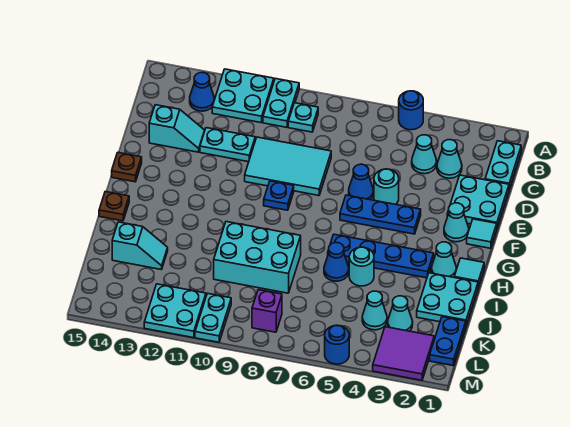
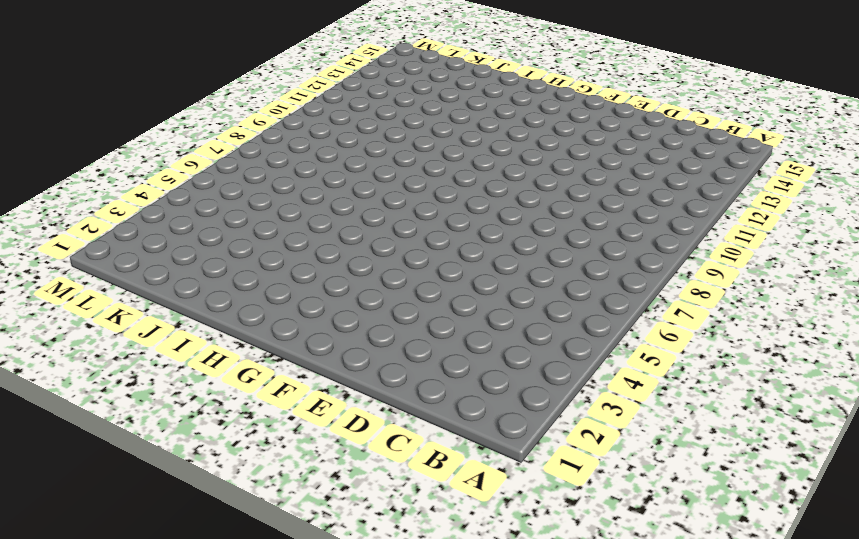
none -> blue round brick A5 level 1
none -> cyan plate A10:B10 level 1
none -> cyan plate A11:B12 level 1
none -> cyan plate B1:C1 level 1

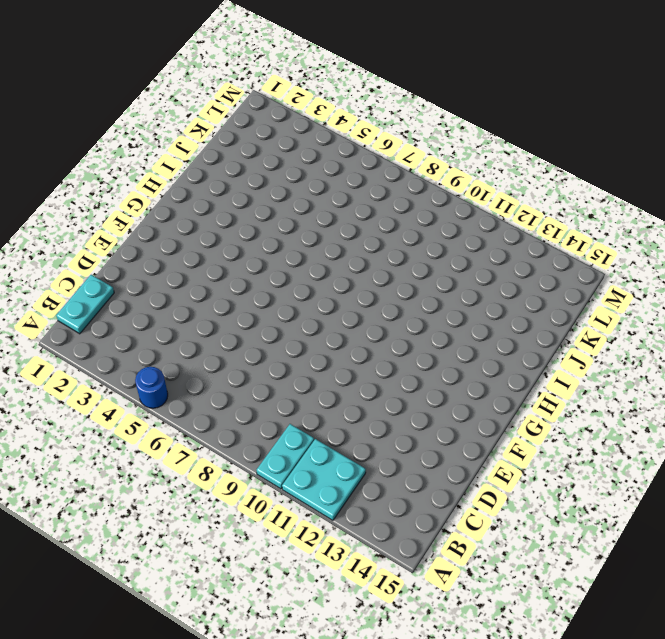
none -> cyan plate B9 level 1
none -> blue cone B13 level 1
none -> cyan cone C3 level 1
none -> cyan cone C4 level 1

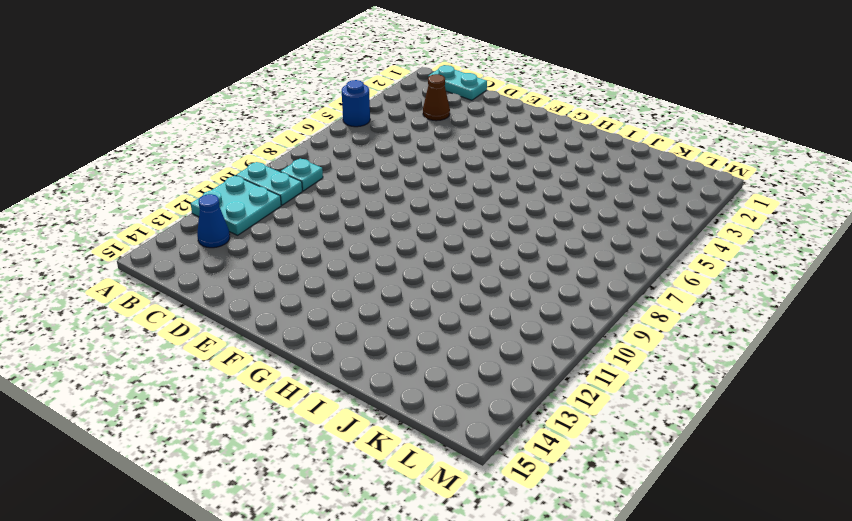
brown cone C3 level 1 -> cyan cone C3 level 1
none -> cyan cone C4 level 1
none -> cyan plate D1:E2 level 1
none -> cyan tile D8:E10 level 1
none -> cyan plate D11:D12 level 1

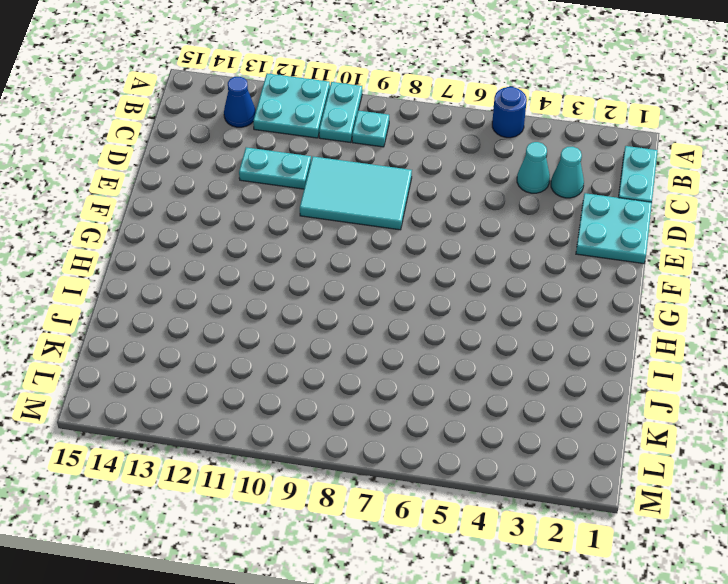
none -> cyan slope D13:D14 level 1 top 14
none -> cyan round brick E5 level 1
none -> blue cone E6 level 1
none -> cyan tile F1 level 1

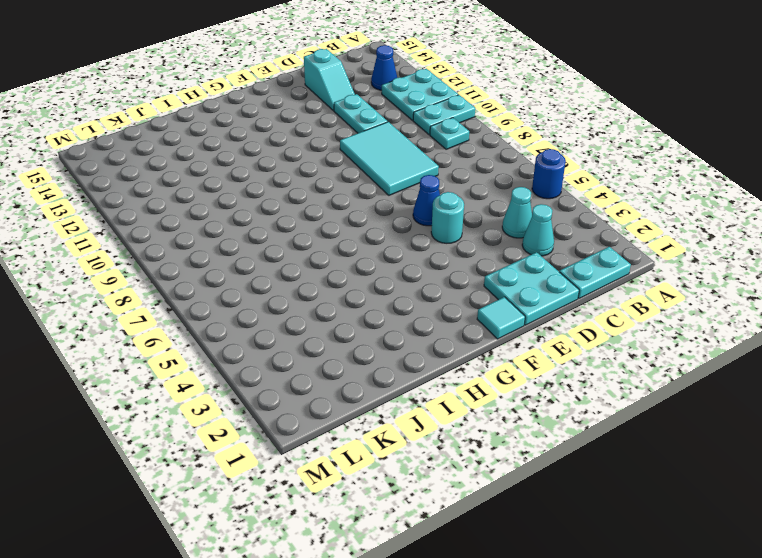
none -> cyan cone F2 level 1
none -> blue plate F4:F6 level 1
none -> blue plate F9 level 1
none -> brown plate F15 level 1

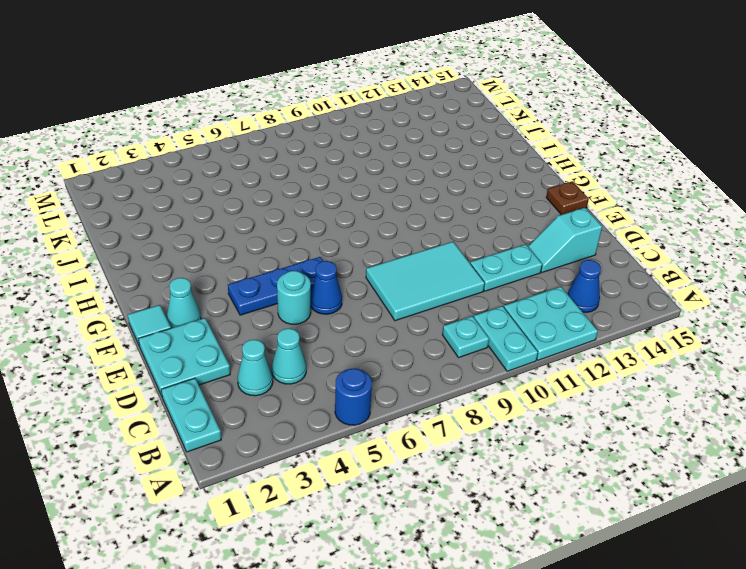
none -> blue plate F9 level 1
none -> cyan tile H1 level 1
none -> cyan cone H2 level 1
none -> blue plate H3:H6 level 1

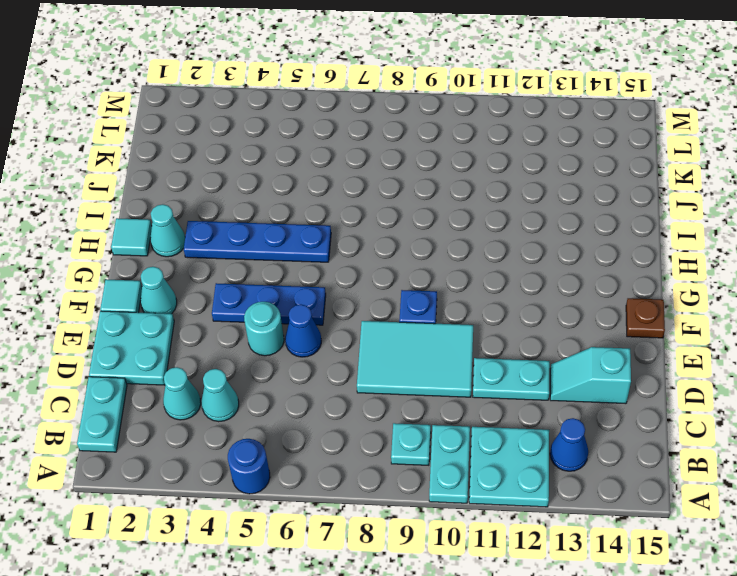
none -> brown plate H15 level 1
none -> cyan plate I1:J2 level 1
none -> cyan round brick I5 level 1
none -> blue cone I6 level 1

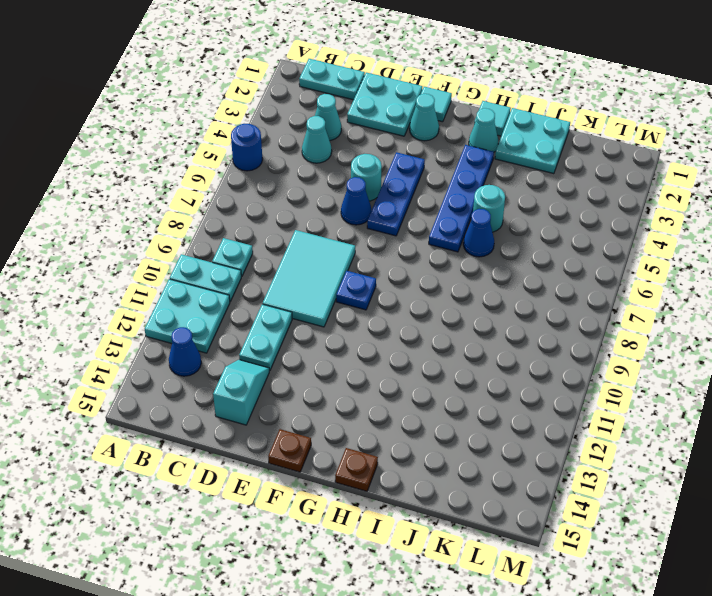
none -> cyan brick I8:J10 level 1
none -> cyan slope J13:J14 level 1 top 14
none -> blue plate K1:L1 level 1
none -> cyan cone K3 level 1

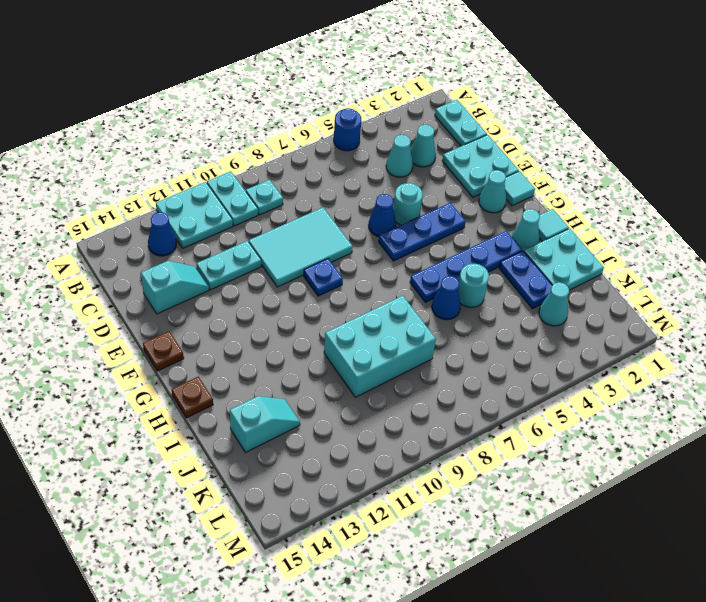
blue plate I3:J3 level 1 -> blue plate K1:L1 level 1
none -> cyan cone K4 level 1
none -> purple tile L2:M3 level 1
none -> purple brick L8 level 1
none -> cyan plate L10:M10 level 1

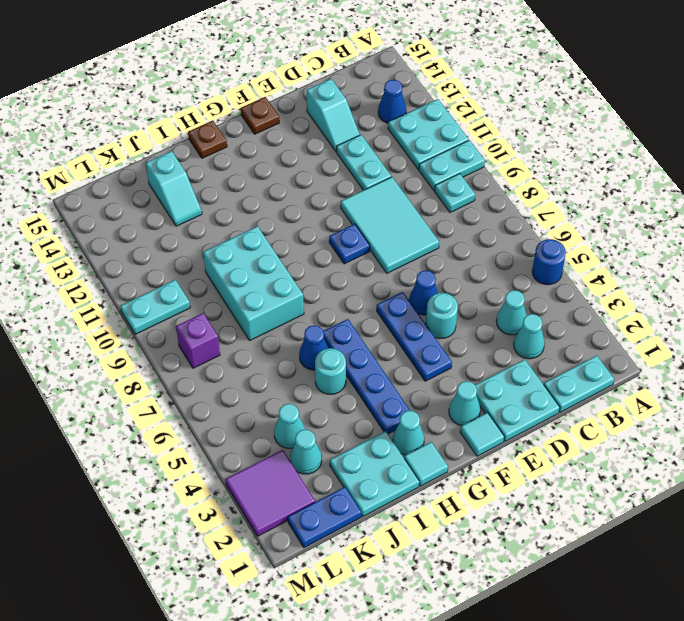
none -> cyan plate L11:M12 level 1
none -> blue round brick M5 level 1

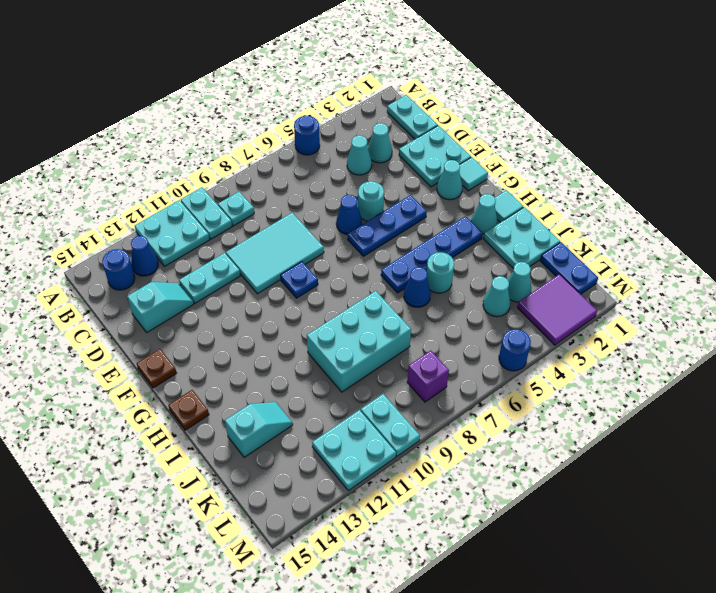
blue round brick B14 level 1 -> none

